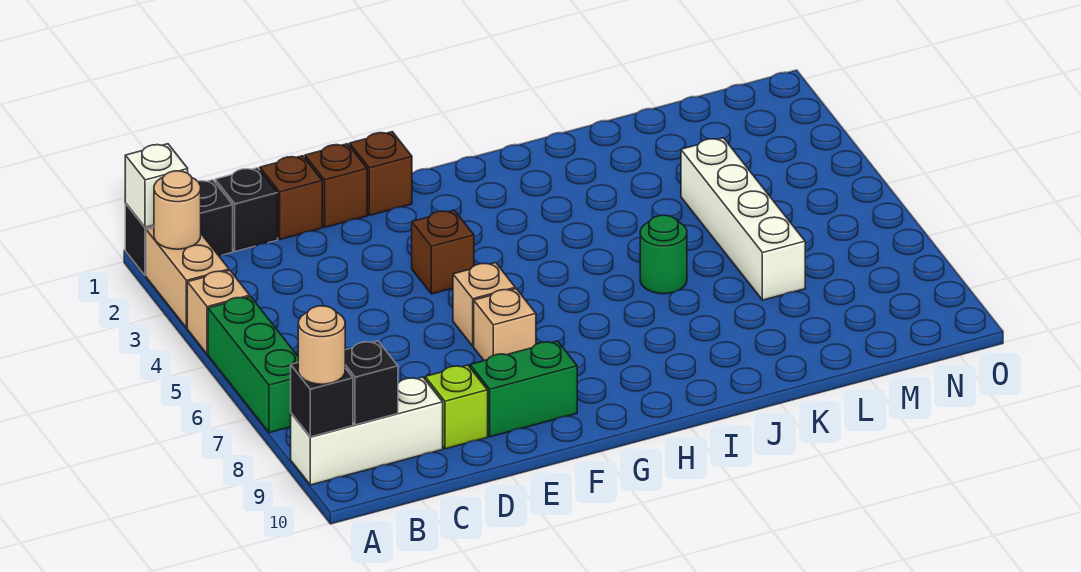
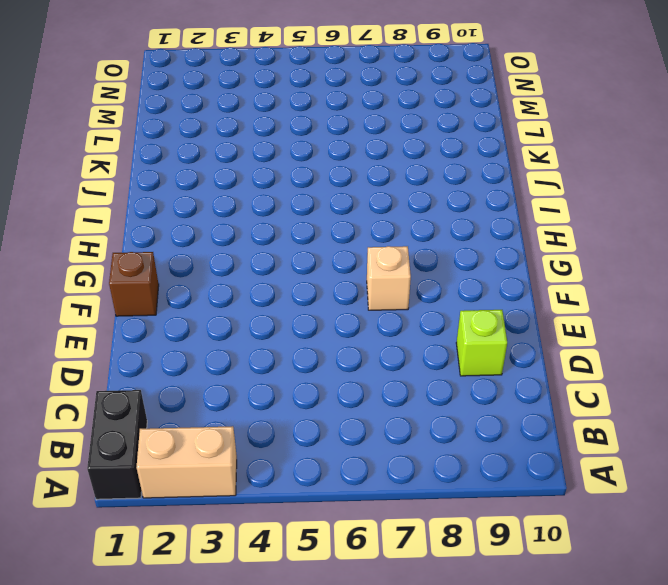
none -> tan brick A4 level 1
none -> green brick A5:A7 level 1
none -> white brick A9:C9 level 1

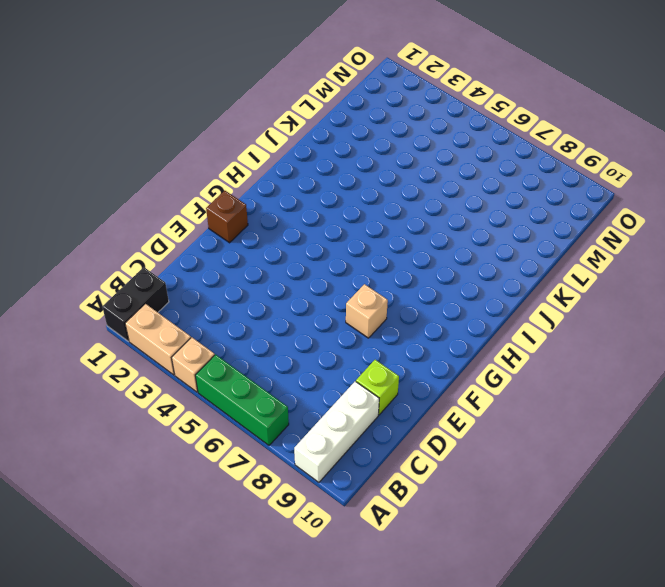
none -> black brick C1 level 1
none -> brown brick D1 level 1
none -> brown brick E1 level 1

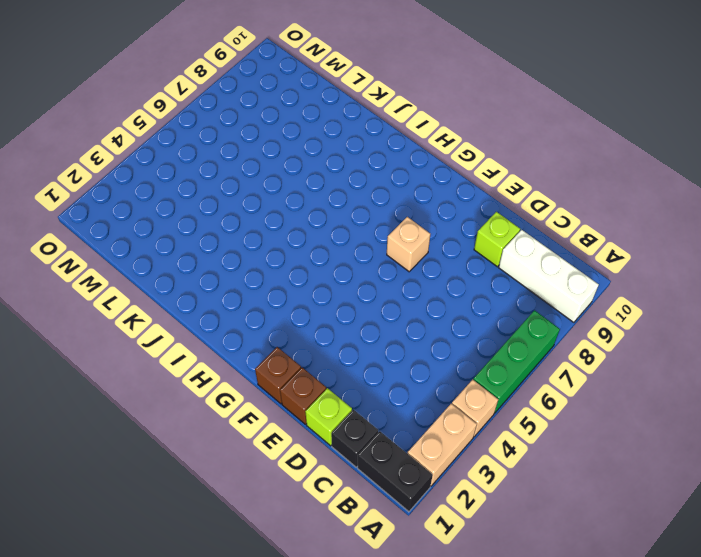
lime brick D1 level 1 -> brown brick D1 level 1
none -> green brick E9:F9 level 1
none -> brown brick F4 level 1
none -> tan brick F6 level 1

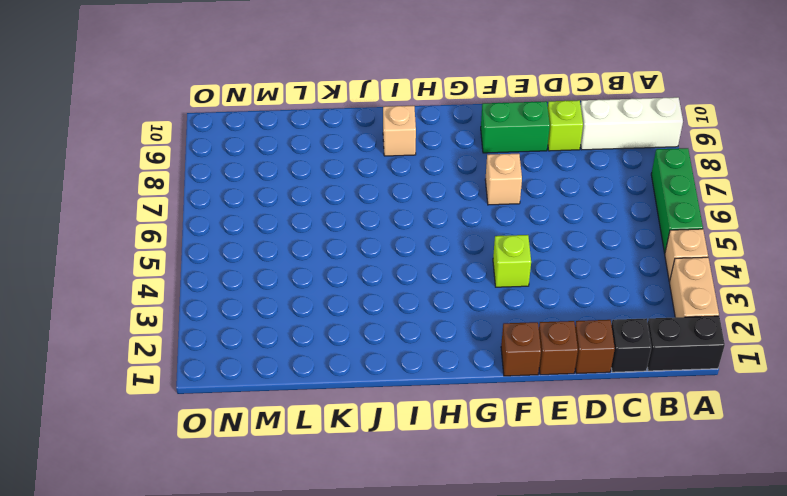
lime brick F4 level 1 -> brown brick F4 level 1
tan brick I9 level 1 -> tan brick F6 level 1
none -> green round brick J6 level 1
none -> white brick L4:L7 level 1
none -> white brick A1 level 2

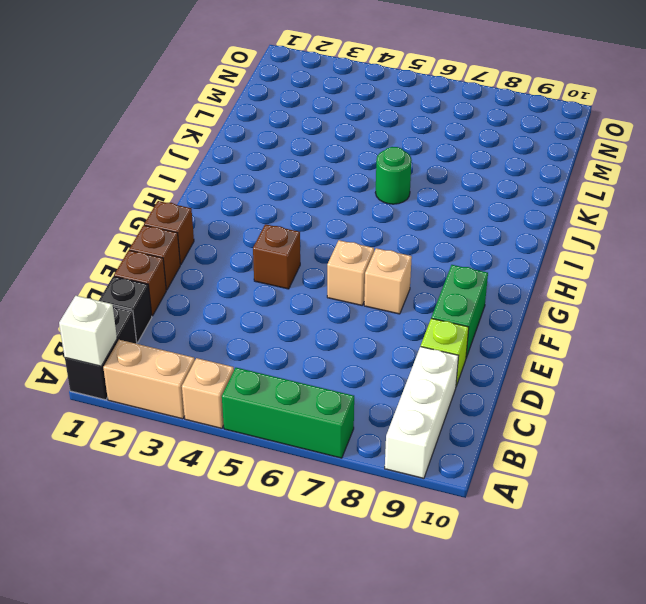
none -> white brick L4:L7 level 1
none -> tan round brick A2 level 2
none -> black brick A9 level 2

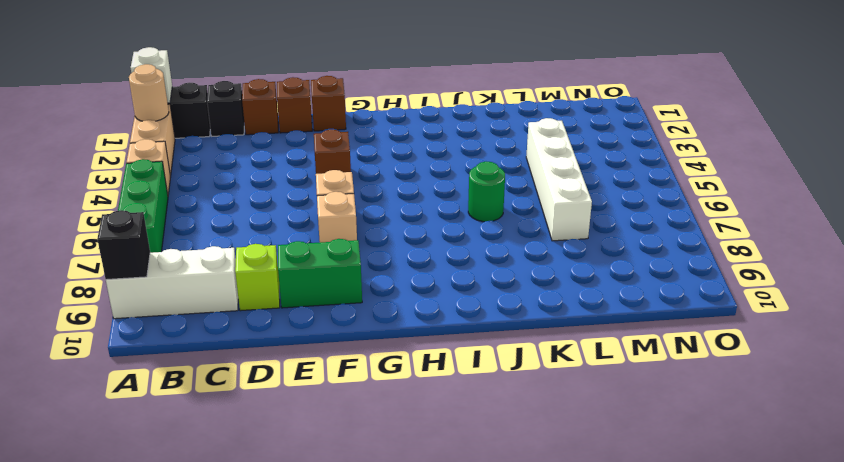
none -> black brick B9 level 2
none -> tan round brick A9 level 3

